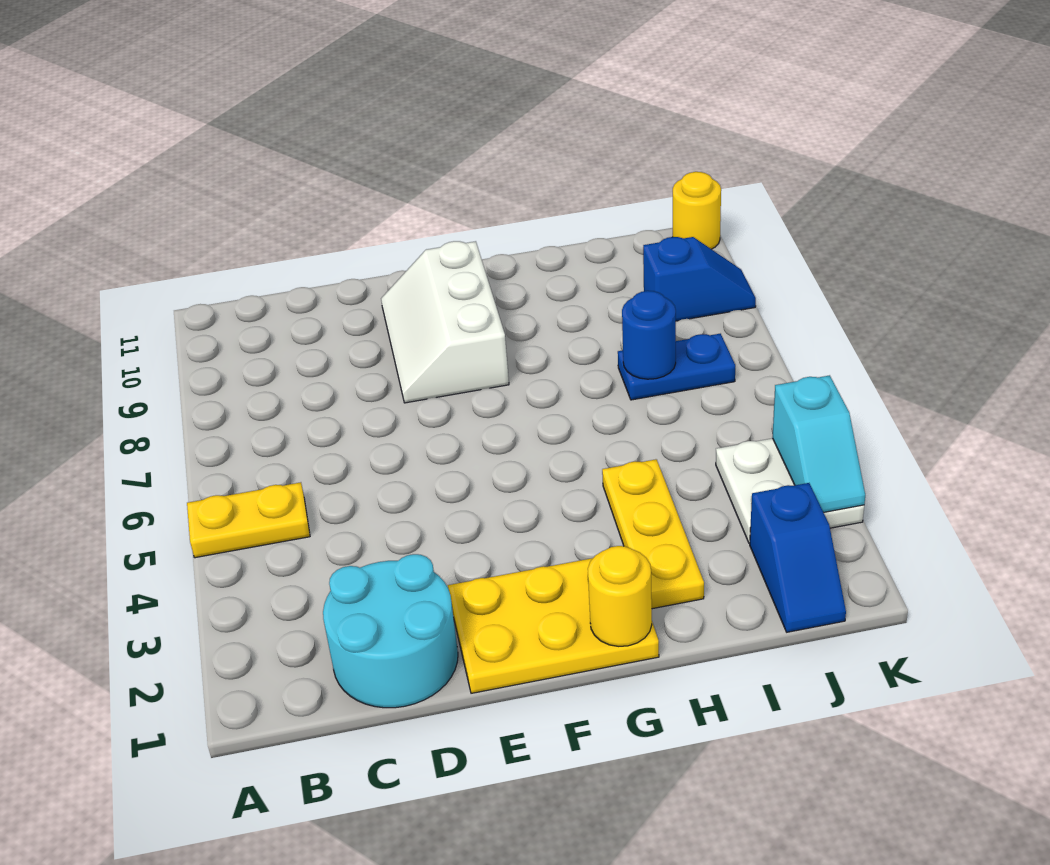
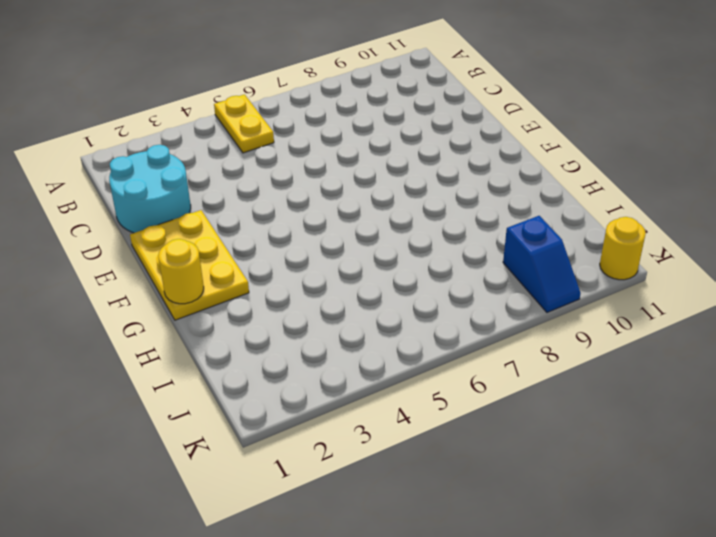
none -> white slope E8:F10 level 1 top F
none -> yellow plate H2:H4 level 1
none -> blue plate I7:J7 level 1

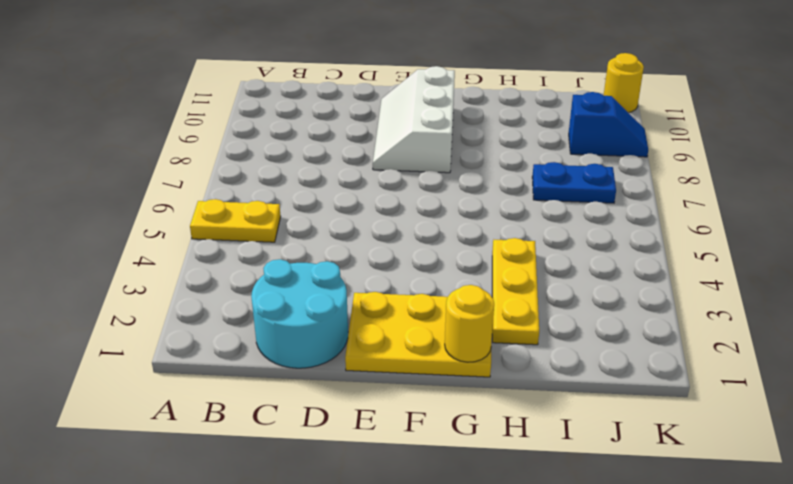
none -> blue slope J1:J2 level 1 top 2
none -> white plate J3:K4 level 1
none -> blue round brick I7 level 2

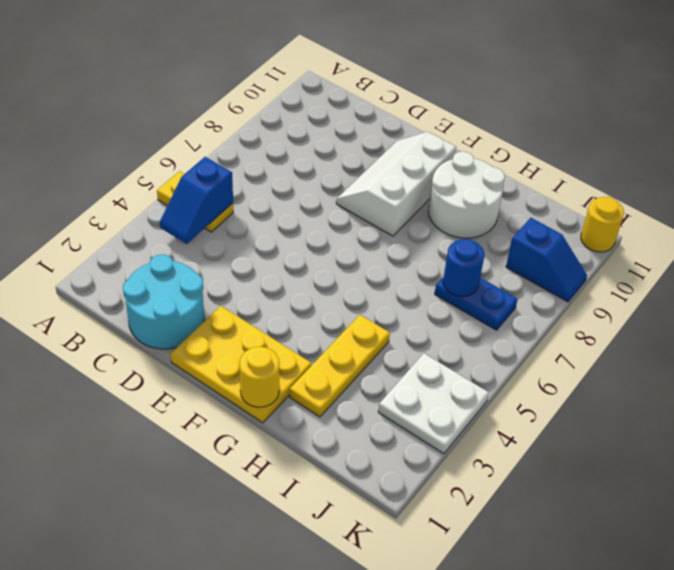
blue slope B4:B5 level 2 top 5 -> blue slope J1:J2 level 1 top 2
white round brick G9:H10 level 1 -> none
none -> cyan slope K3:K4 level 2 top 4

